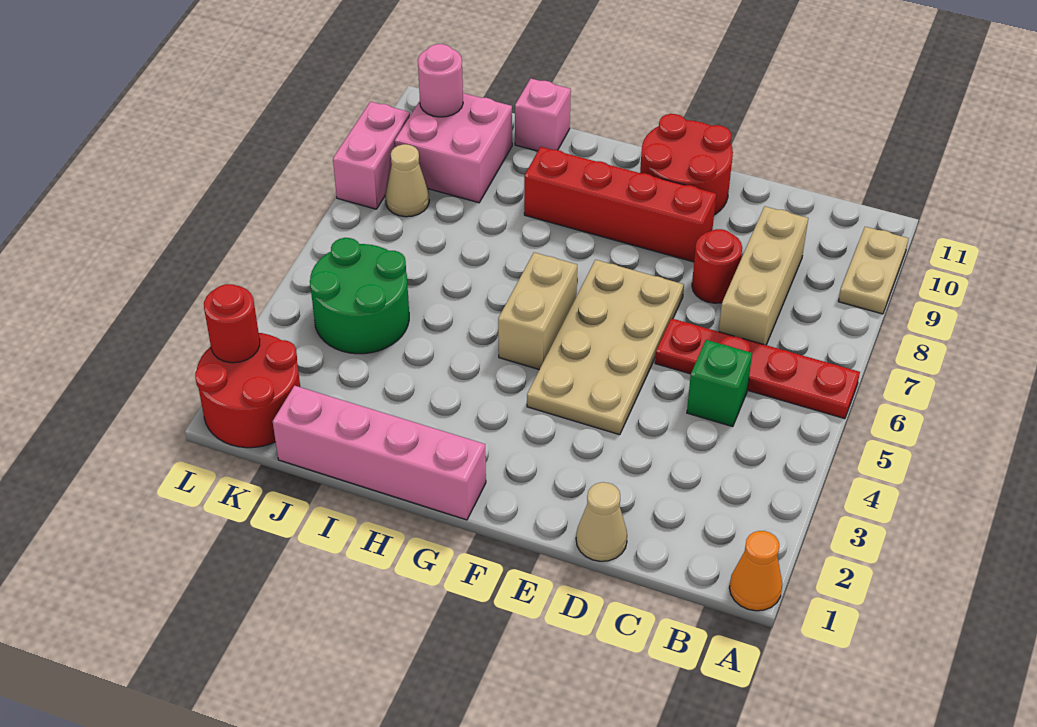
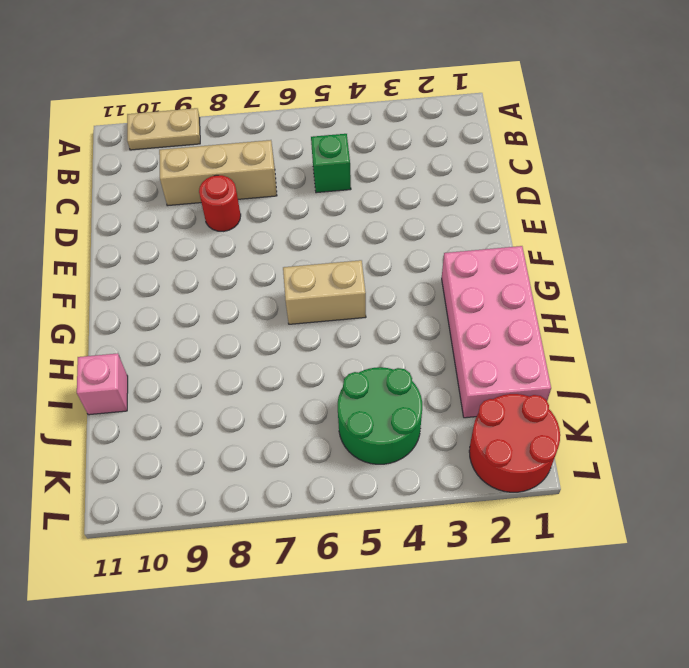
pink brick G1:J2 level 1 -> pink brick G1:J1 level 1
none -> orange cone A1 level 1
none -> red plate A6:D6 level 1
none -> tan cone D1 level 1

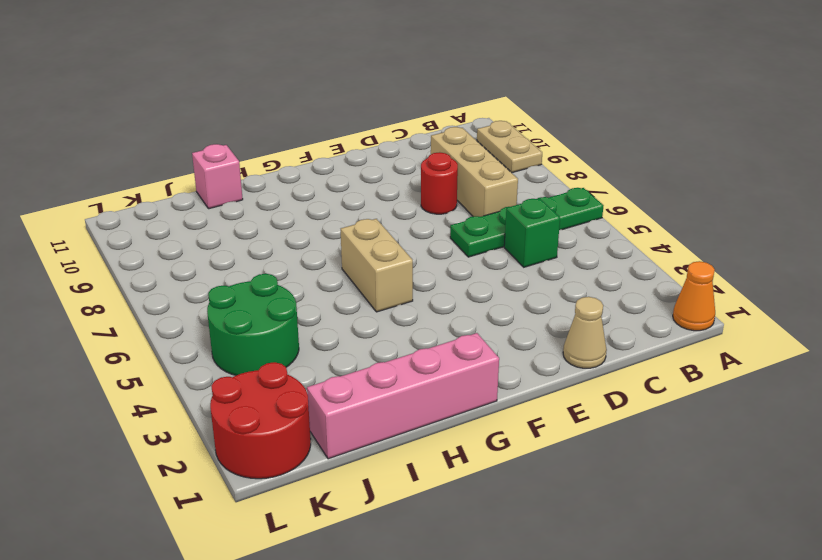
green plate A6:D6 level 1 -> red plate A6:D6 level 1
none -> tan plate E4:F7 level 1
none -> red brick E9:H9 level 1
none -> red round brick E10:F11 level 1

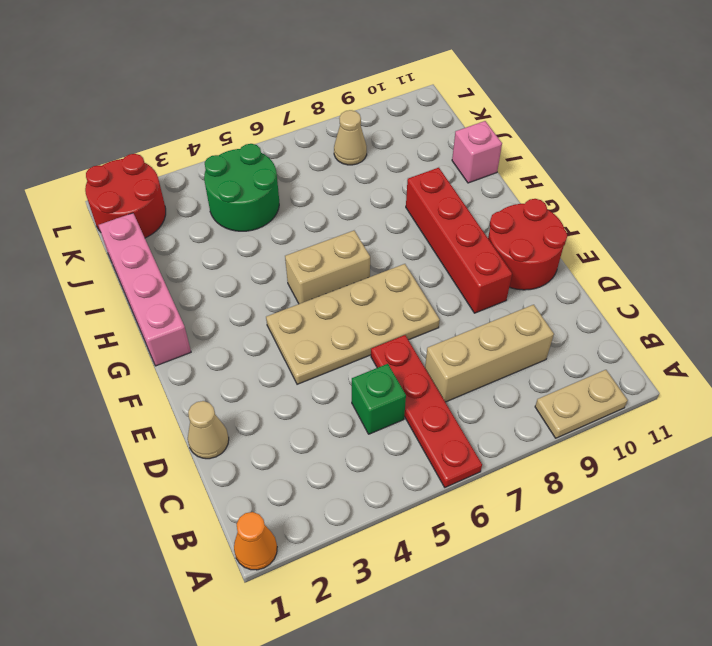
none -> red round brick D8 level 1
none -> pink brick J9:K10 level 1
none -> pink brick L8:L9 level 1

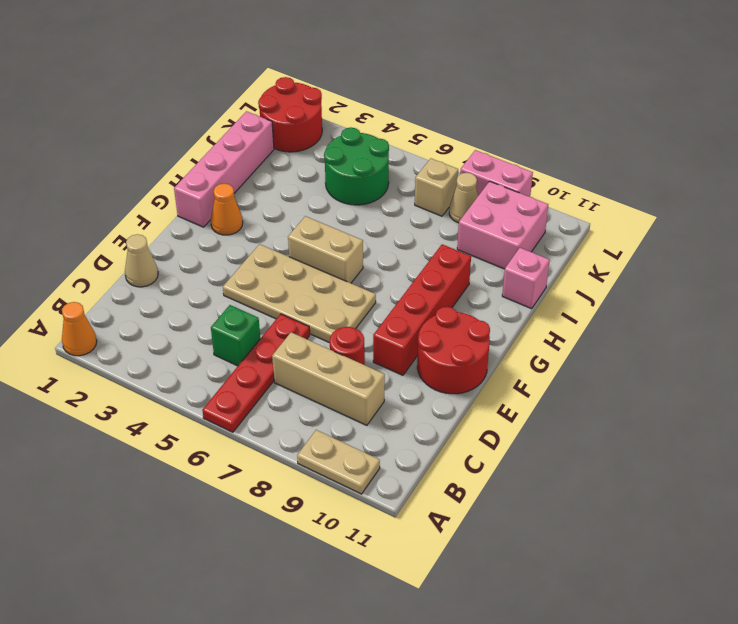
orange cone G2 level 1 -> none
tan brick K7 level 1 -> none
none -> pink round brick K10 level 2
none -> red round brick L2 level 2

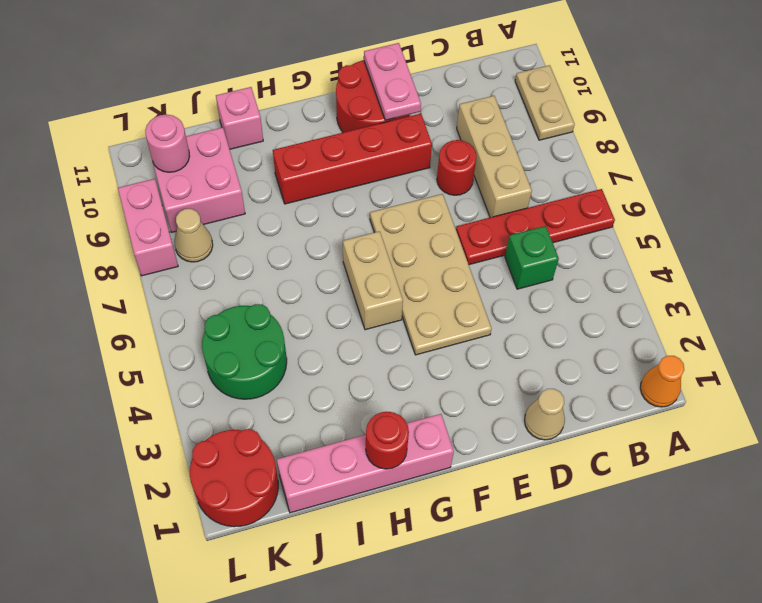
pink plate E10:E11 level 2 -> none
red round brick H1 level 2 -> red round brick L2 level 2

